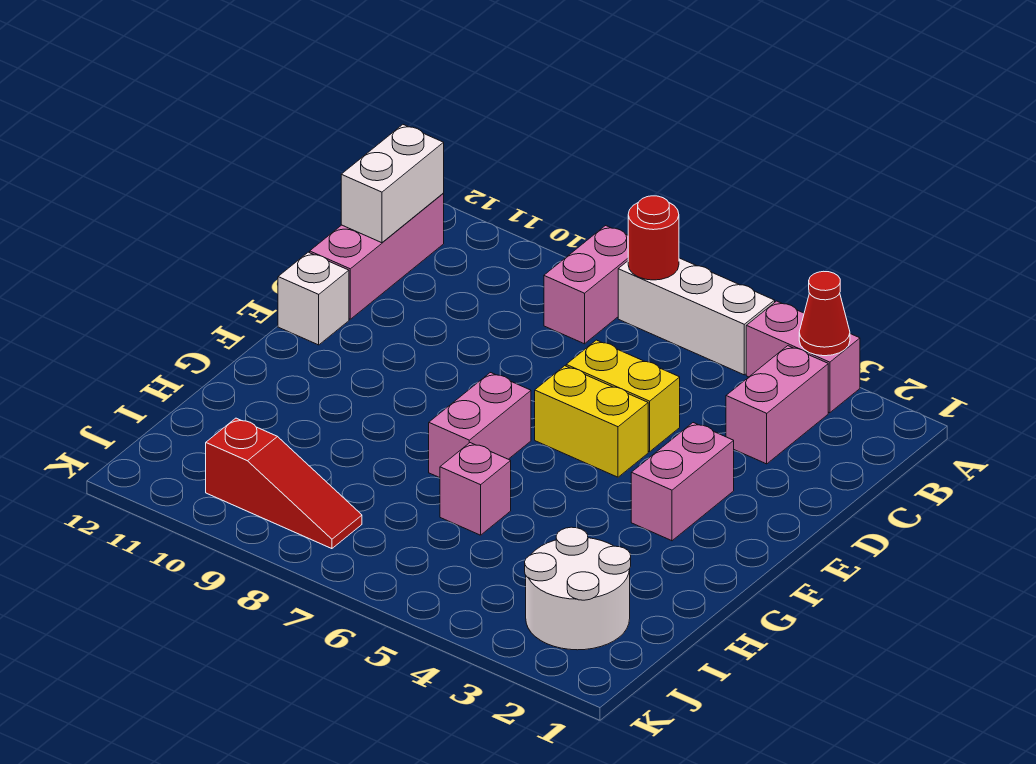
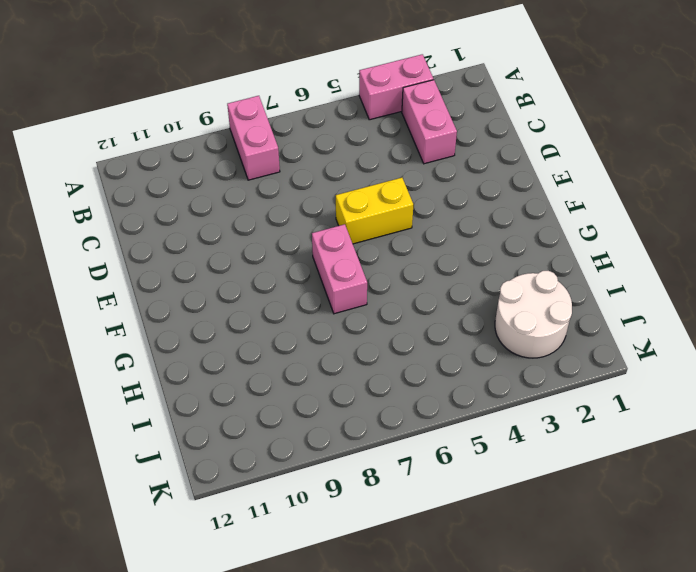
none -> white brick A5:A7 level 1
none -> pink brick B12:D12 level 1
none -> yellow brick D5:D6 level 1

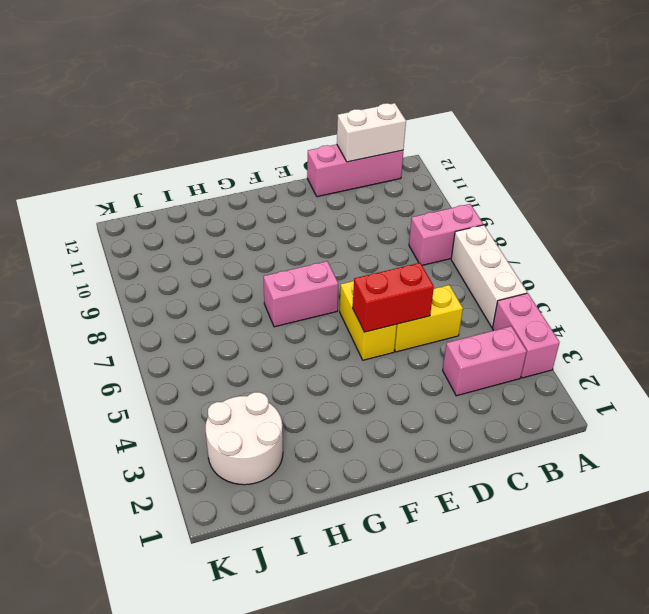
yellow brick C5:D5 level 1 -> yellow brick D5:D6 level 1
red brick D5:E5 level 2 -> none
none -> pink brick E3:F3 level 1
none -> white brick E12 level 1
none -> pink brick H6 level 1

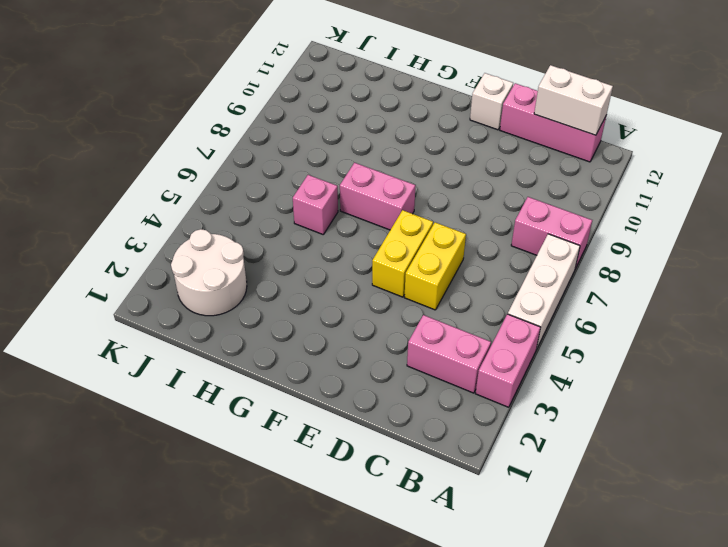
none -> pink brick E3:F3 level 1
none -> red slope J8:J10 level 1 top 10
none -> red cone A3 level 2

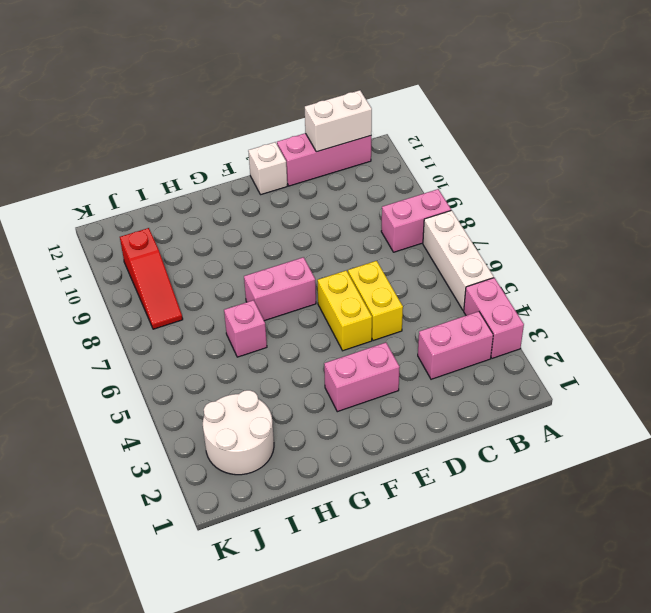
none -> red cone A3 level 2
none -> red round brick A7 level 2

